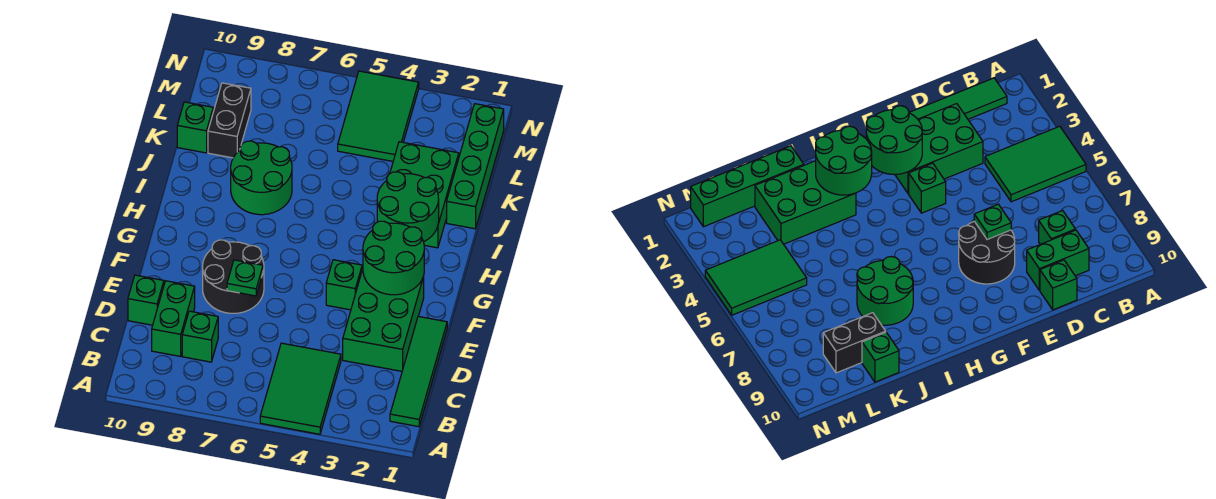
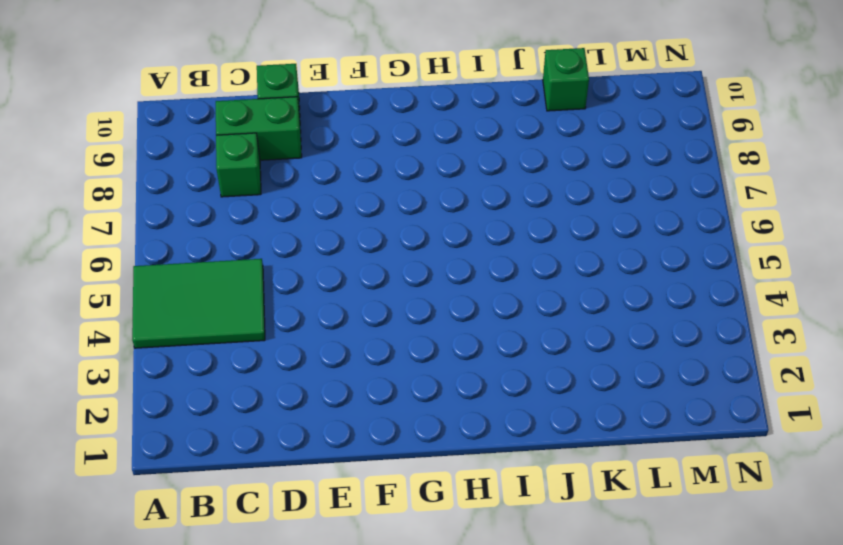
none -> green tile B1:E1 level 1
none -> green brick D2:F3 level 1
none -> black round brick E7:F8 level 1

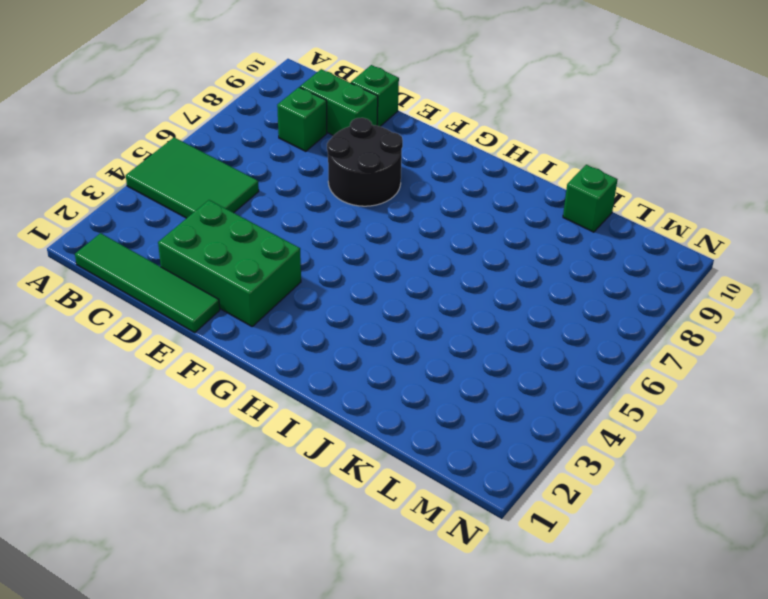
none -> green brick F4 level 1
none -> green brick I2:K3 level 1
none -> green round brick I7:J8 level 1

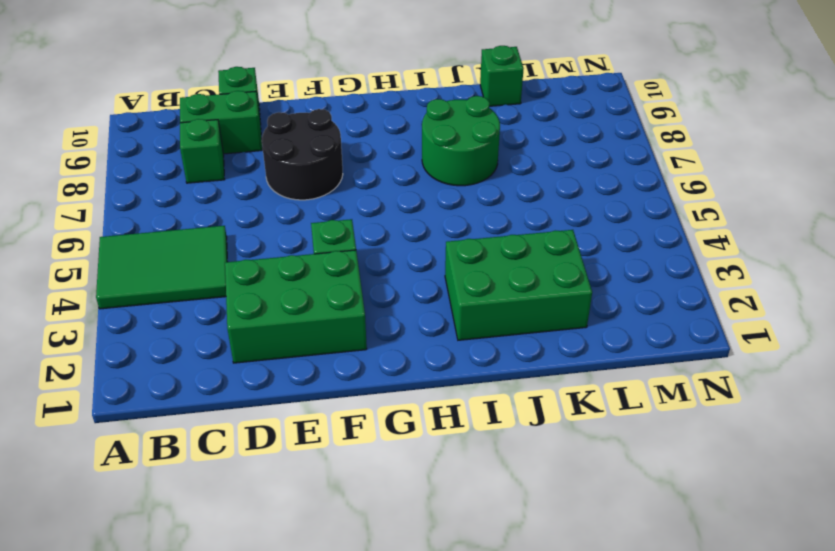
none -> green tile B1:E1 level 1
none -> green brick J1:M1 level 1
none -> black brick K9:L9 level 1

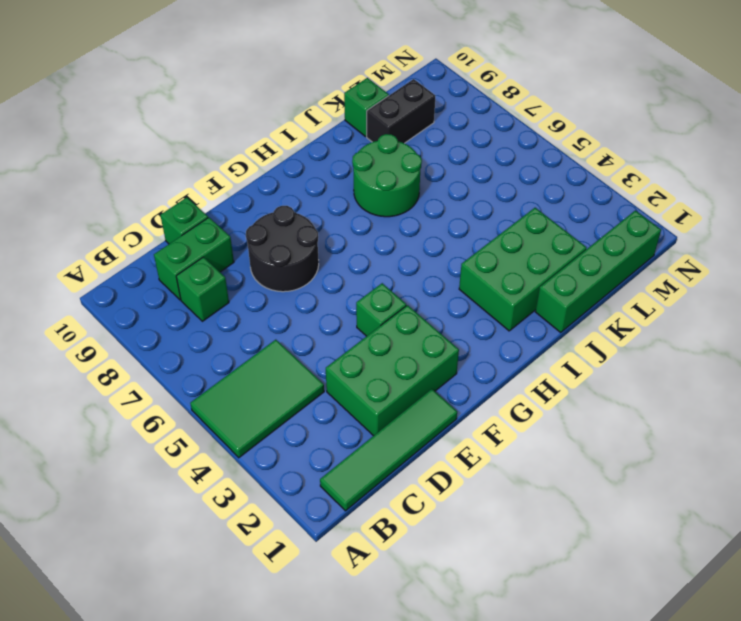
none -> green tile L4:N5 level 1
none -> green plate E7 level 2
none -> green round brick F2:G3 level 2

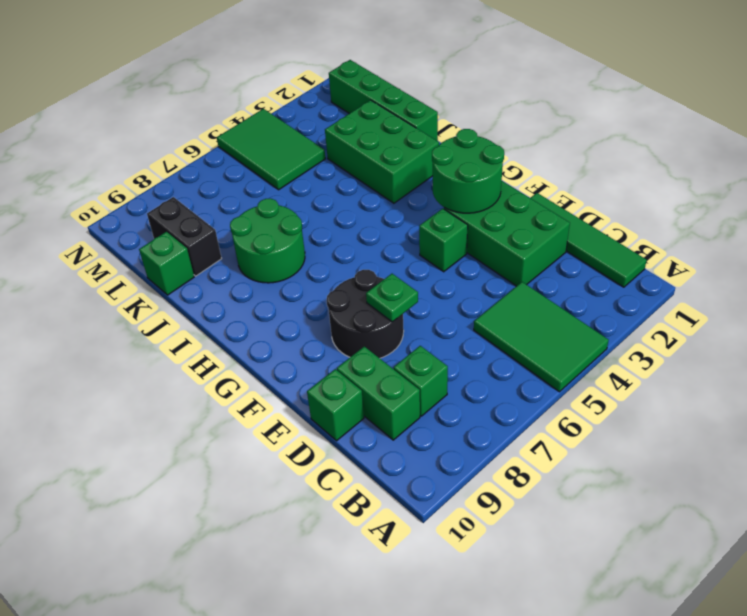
none -> green round brick H2:I3 level 2

